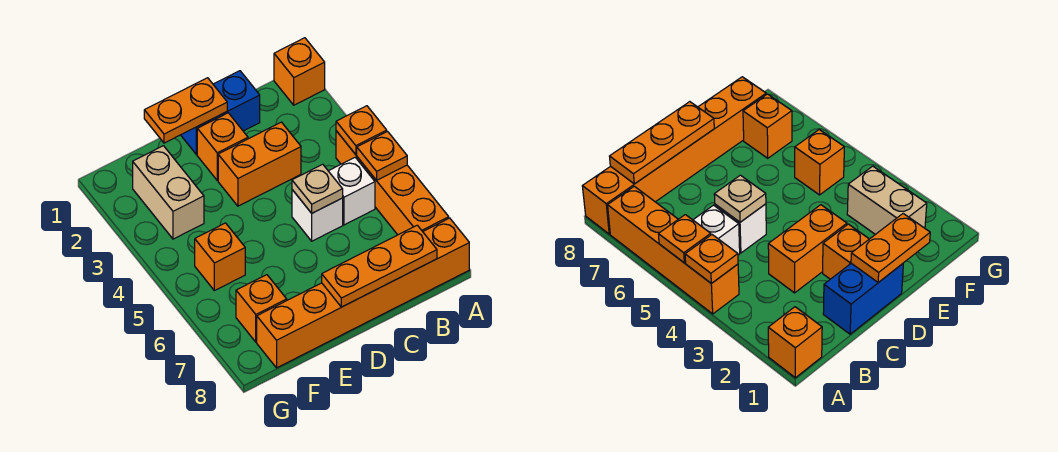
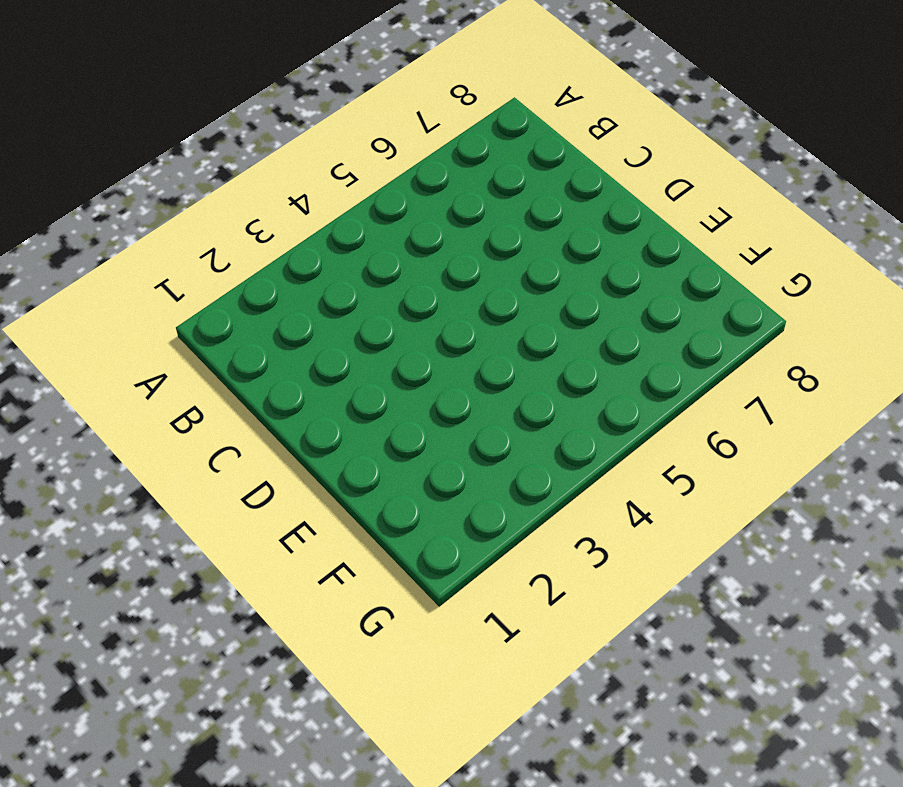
none -> orange brick A1 level 1
none -> orange brick A4:A7 level 1
none -> orange brick A8:F8 level 1

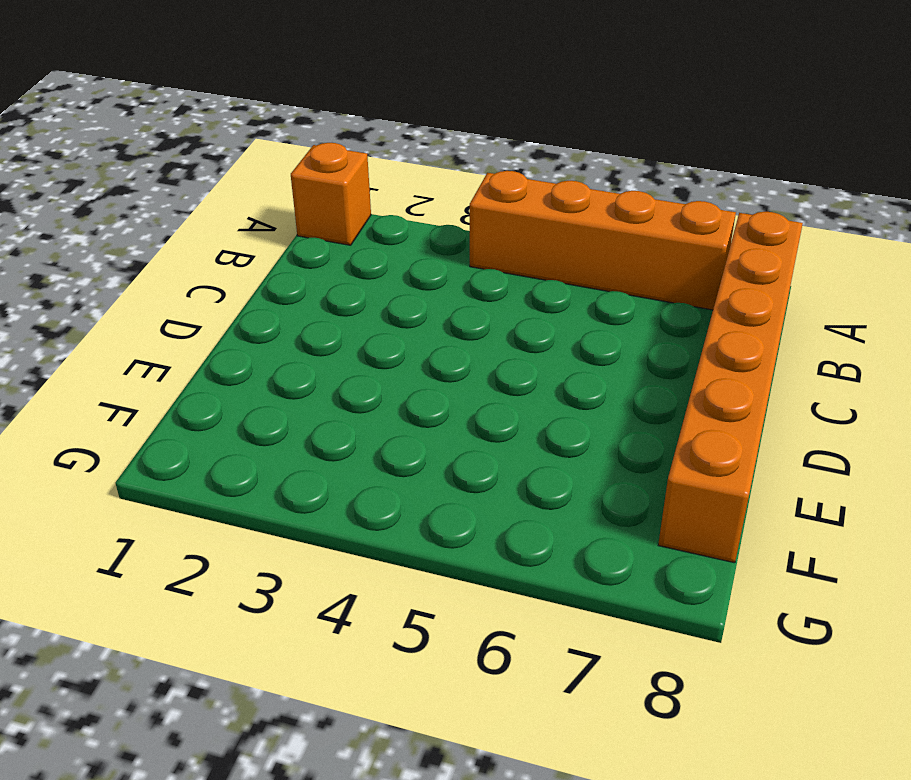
none -> white brick B5 level 1
none -> blue brick C1:D1 level 1
none -> orange brick C3:D3 level 1

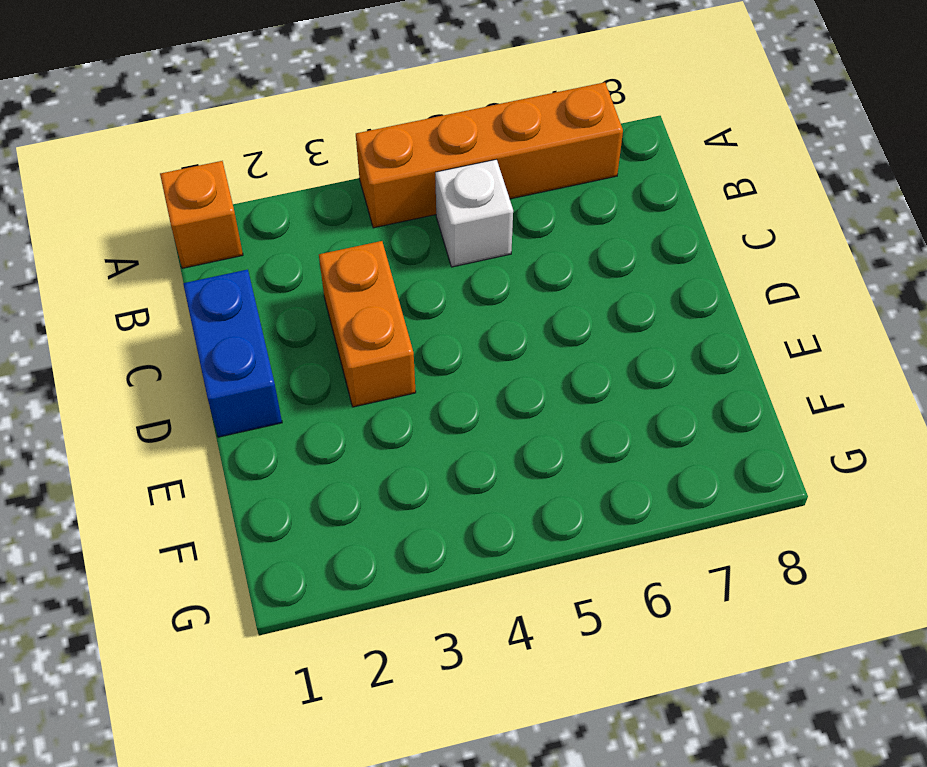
none -> orange brick A8:F8 level 1
none -> white brick C5 level 1
none -> orange brick D2 level 1

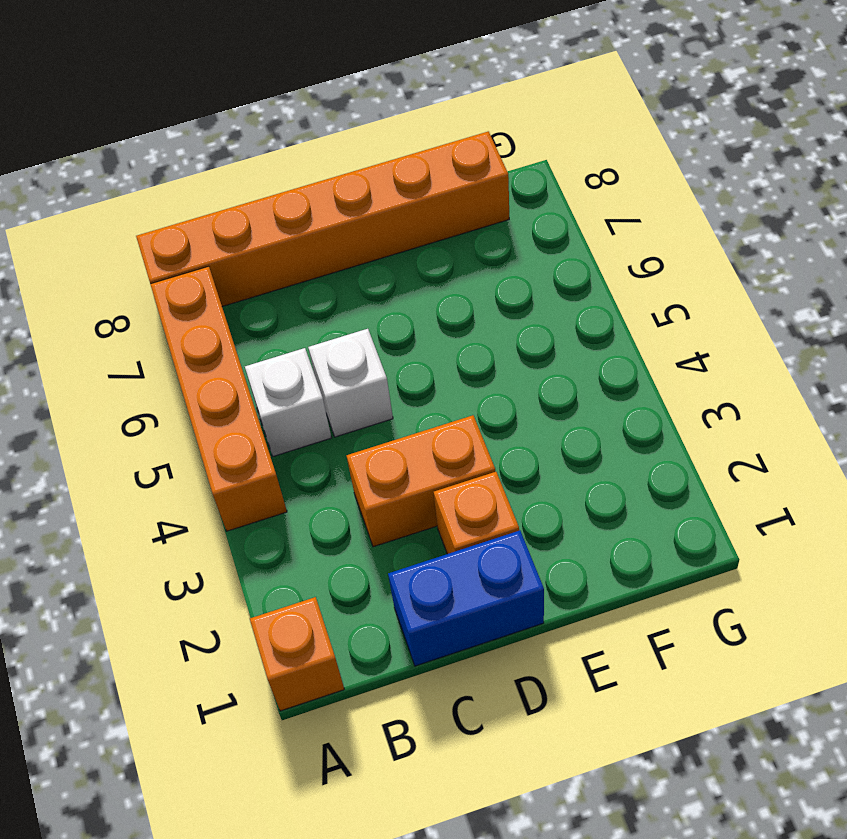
none -> tan brick F2:F3 level 1
none -> orange brick F5 level 1
none -> orange brick F7 level 1

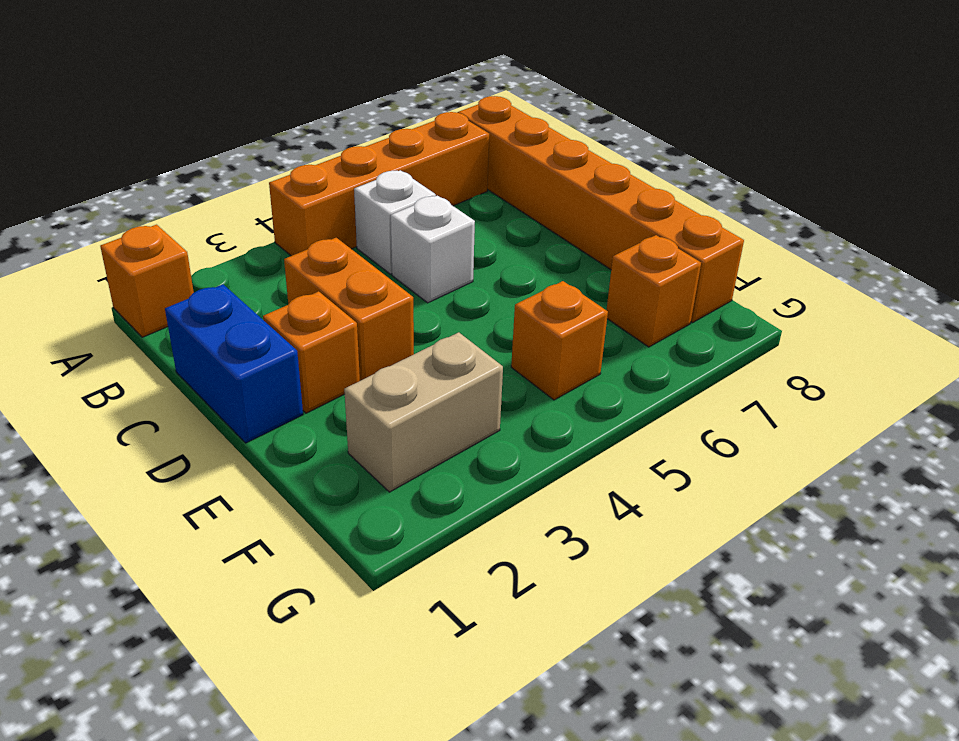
none -> orange plate A4 level 2
none -> orange plate A5 level 2
none -> orange plate B8:D8 level 2

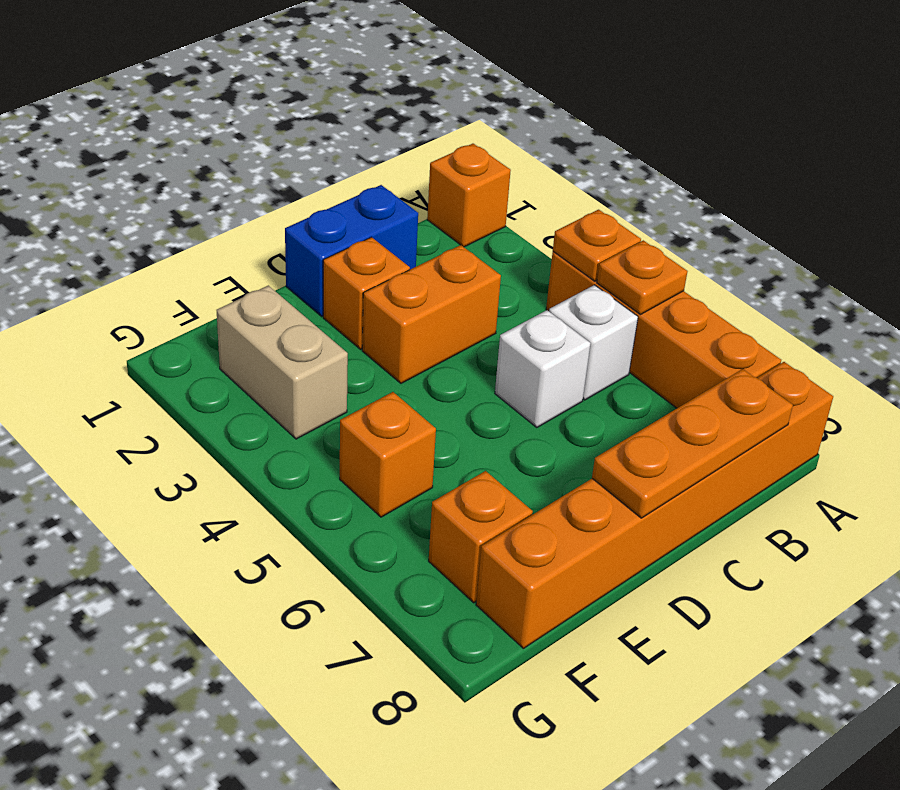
none -> tan plate C5 level 2
none -> orange plate D1:E1 level 2

